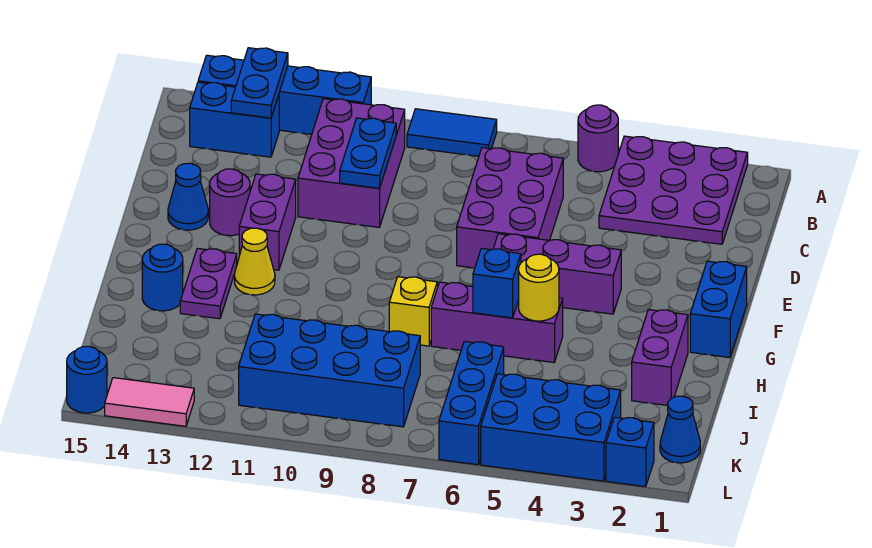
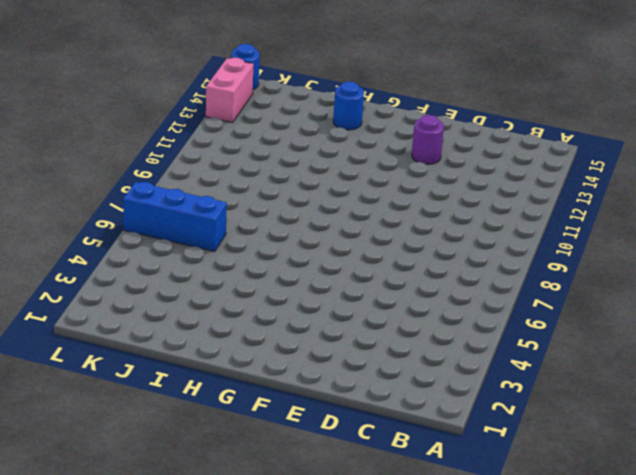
pink brick L13:L14 level 1 -> pink tile L13:L14 level 1
none -> purple plate A2:C4 level 1
none -> purple round brick A5 level 1
none -> blue tile A8:A9 level 1

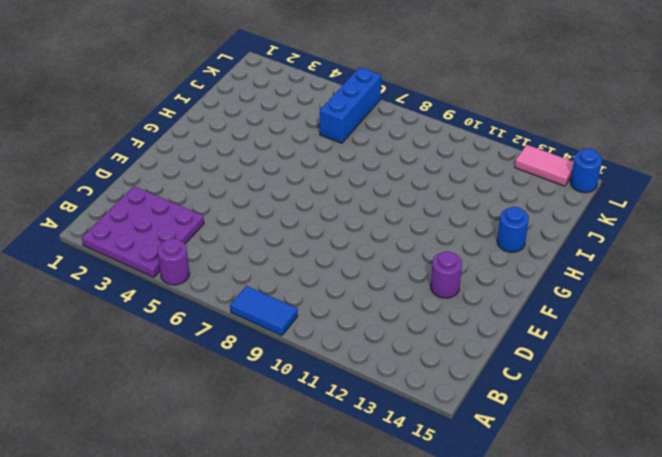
none -> blue brick A11:A14 level 1
none -> purple brick B10:D11 level 1
none -> blue brick B13:B14 level 1

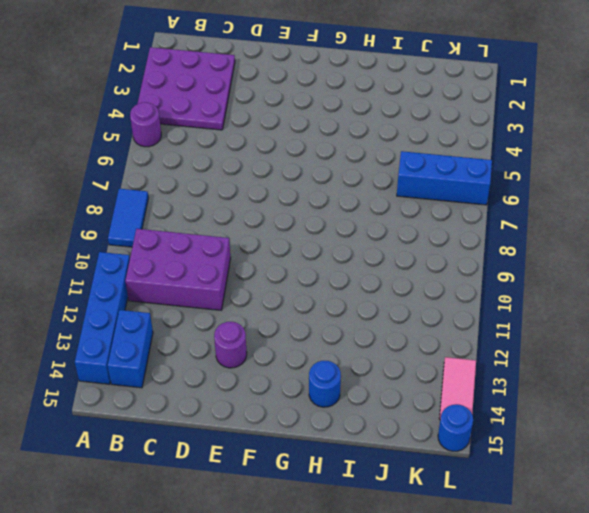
none -> purple brick C6:E7 level 1
none -> purple brick E12:F12 level 1
none -> blue cone E14 level 1

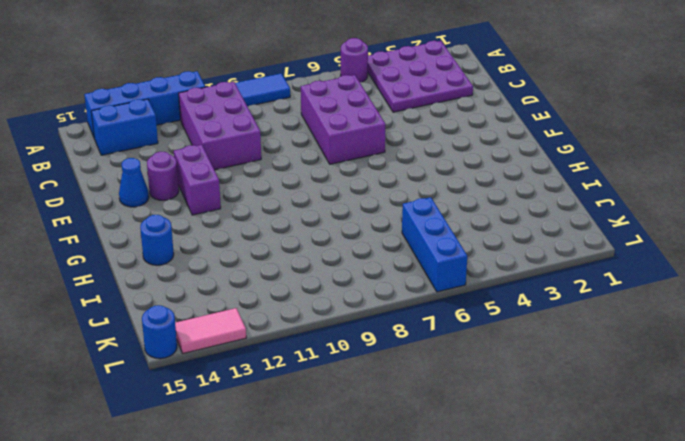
none -> blue brick F1:G1 level 1
none -> purple brick F4:F6 level 1
none -> yellow cone G12 level 1

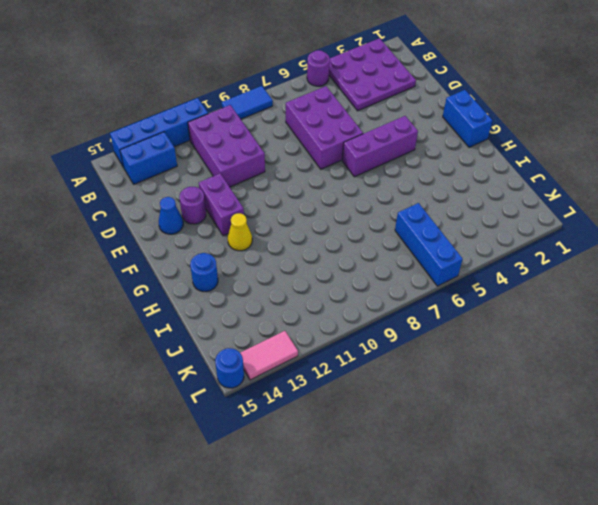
none -> purple plate G13:H13 level 1
none -> purple brick H2:I2 level 1
none -> purple brick H5:H7 level 1

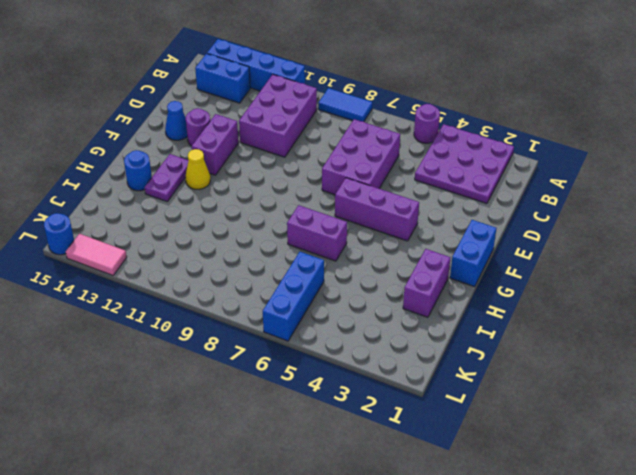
purple brick H6:H7 level 1 -> purple brick H5:H7 level 1
none -> yellow brick H8 level 1
none -> blue brick J8:K11 level 1
none -> blue cone K1 level 1

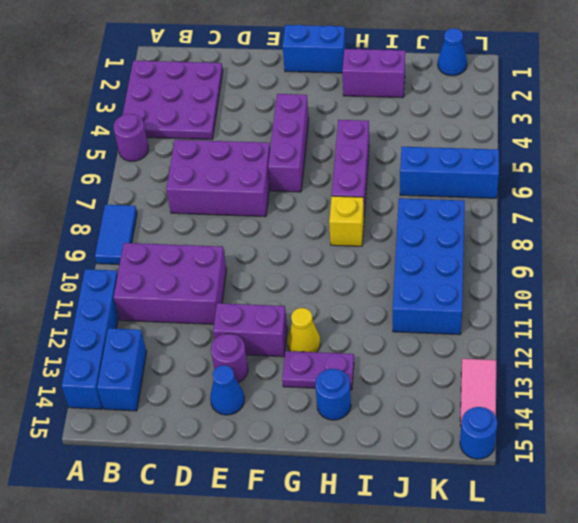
none -> blue brick K3:L5 level 1
none -> blue brick L2 level 1
none -> blue plate A13:B13 level 2

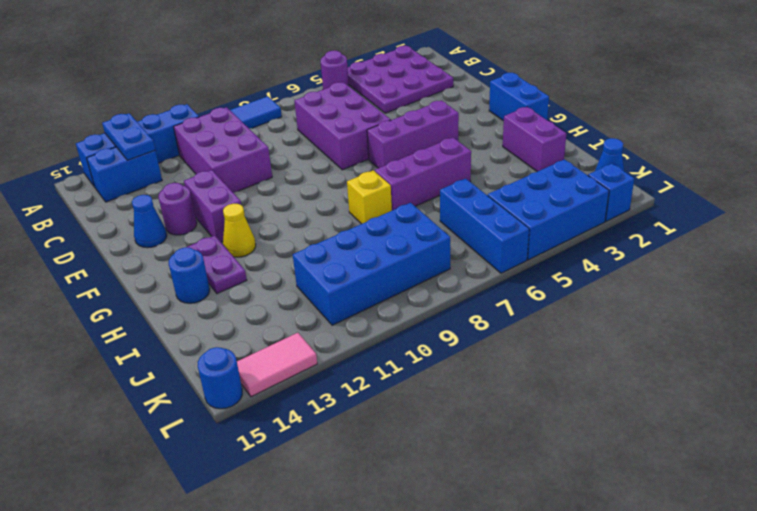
none -> blue plate C10:D10 level 2
none -> yellow round brick H5 level 2
none -> blue brick H6 level 2

